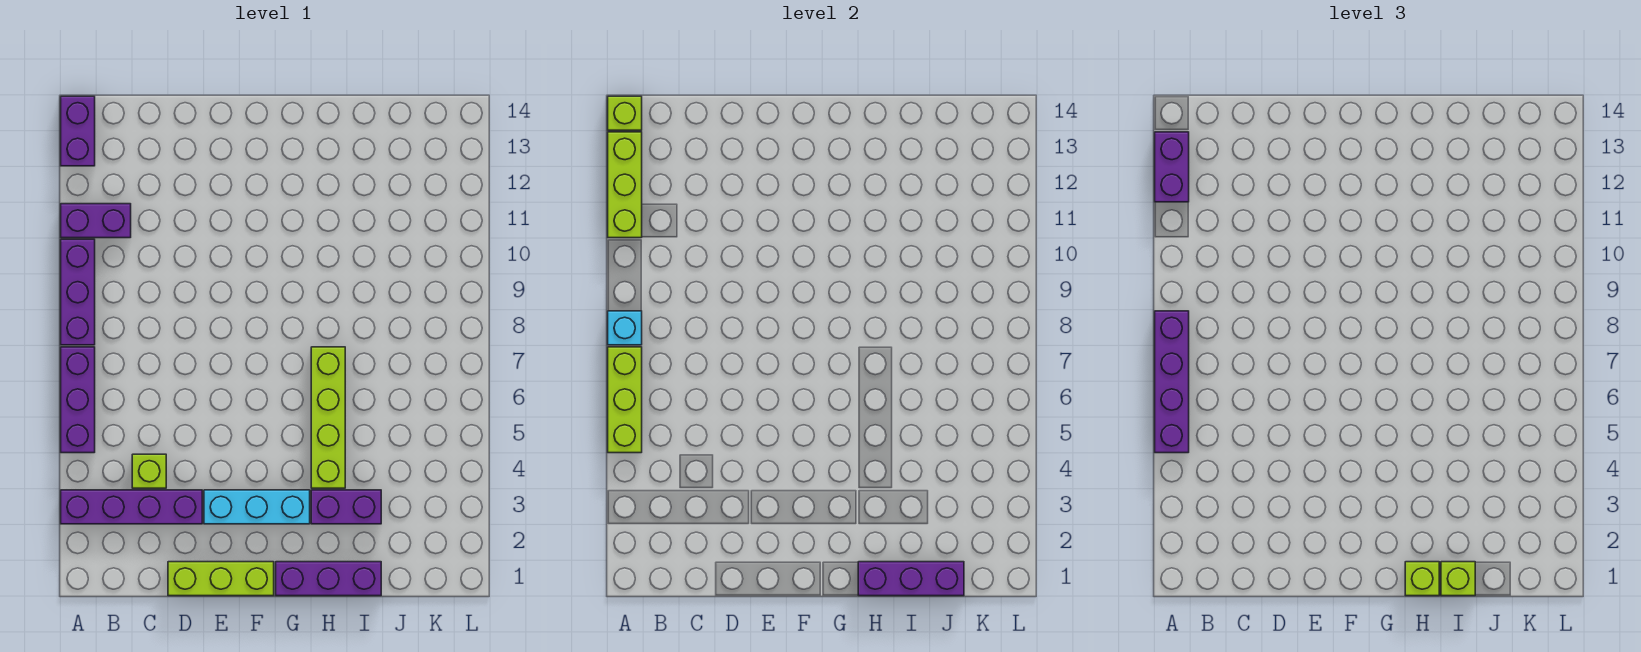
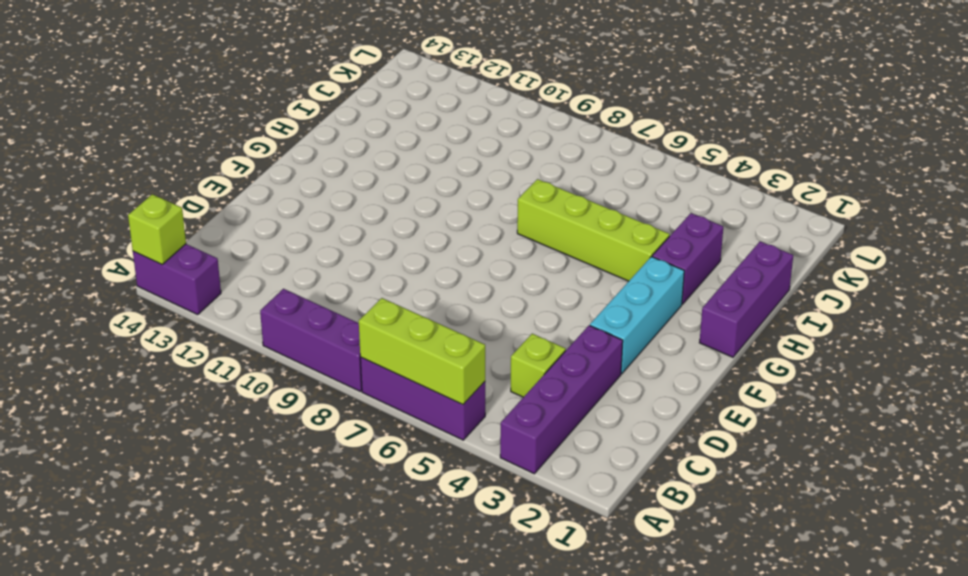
none -> purple brick A11:B11 level 1
none -> lime brick D1:F1 level 1
none -> cyan brick A8 level 2

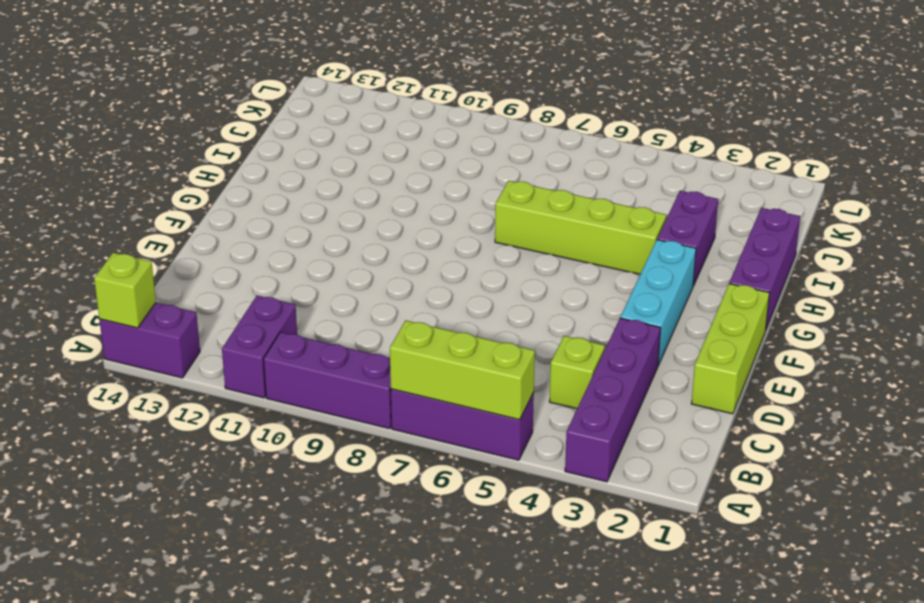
none -> cyan brick A8 level 2
none -> lime brick A11:A13 level 2
none -> purple brick H1:J1 level 2

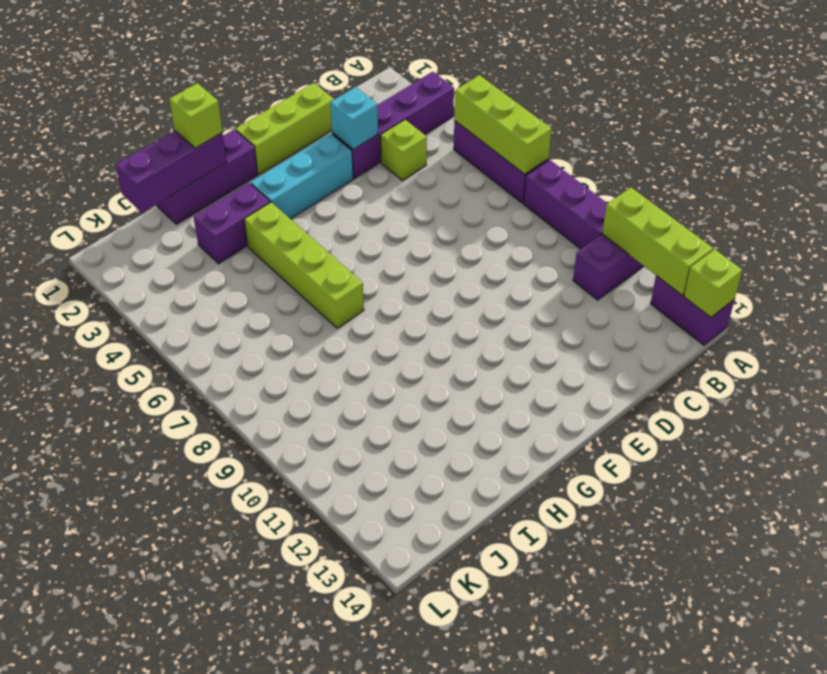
cyan brick D3 level 2 -> cyan brick A8 level 2
none -> purple brick A5:A8 level 3
none -> purple brick A12:A13 level 3
none -> lime brick I1 level 3

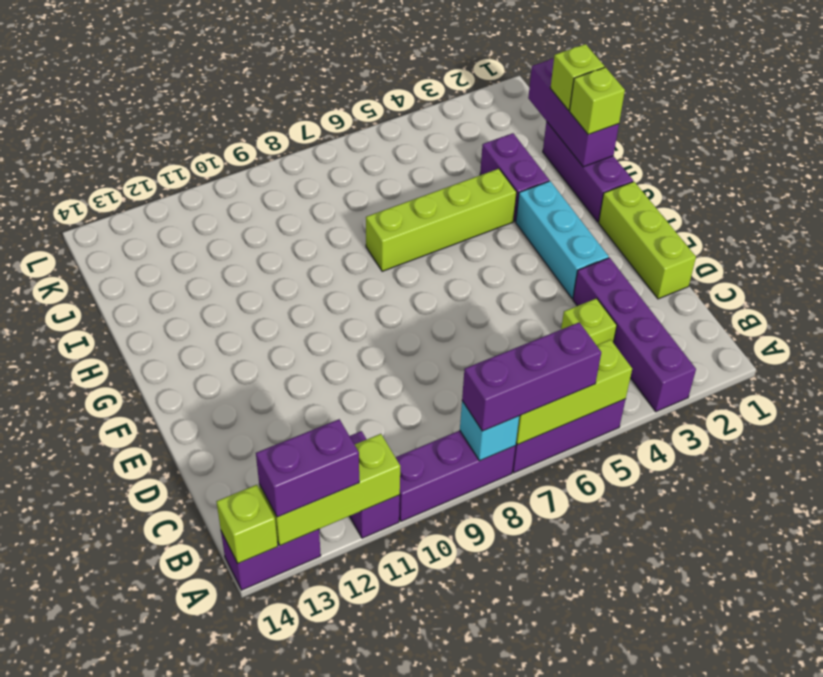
purple brick A6:A8 level 3 -> purple brick A5:A8 level 3

